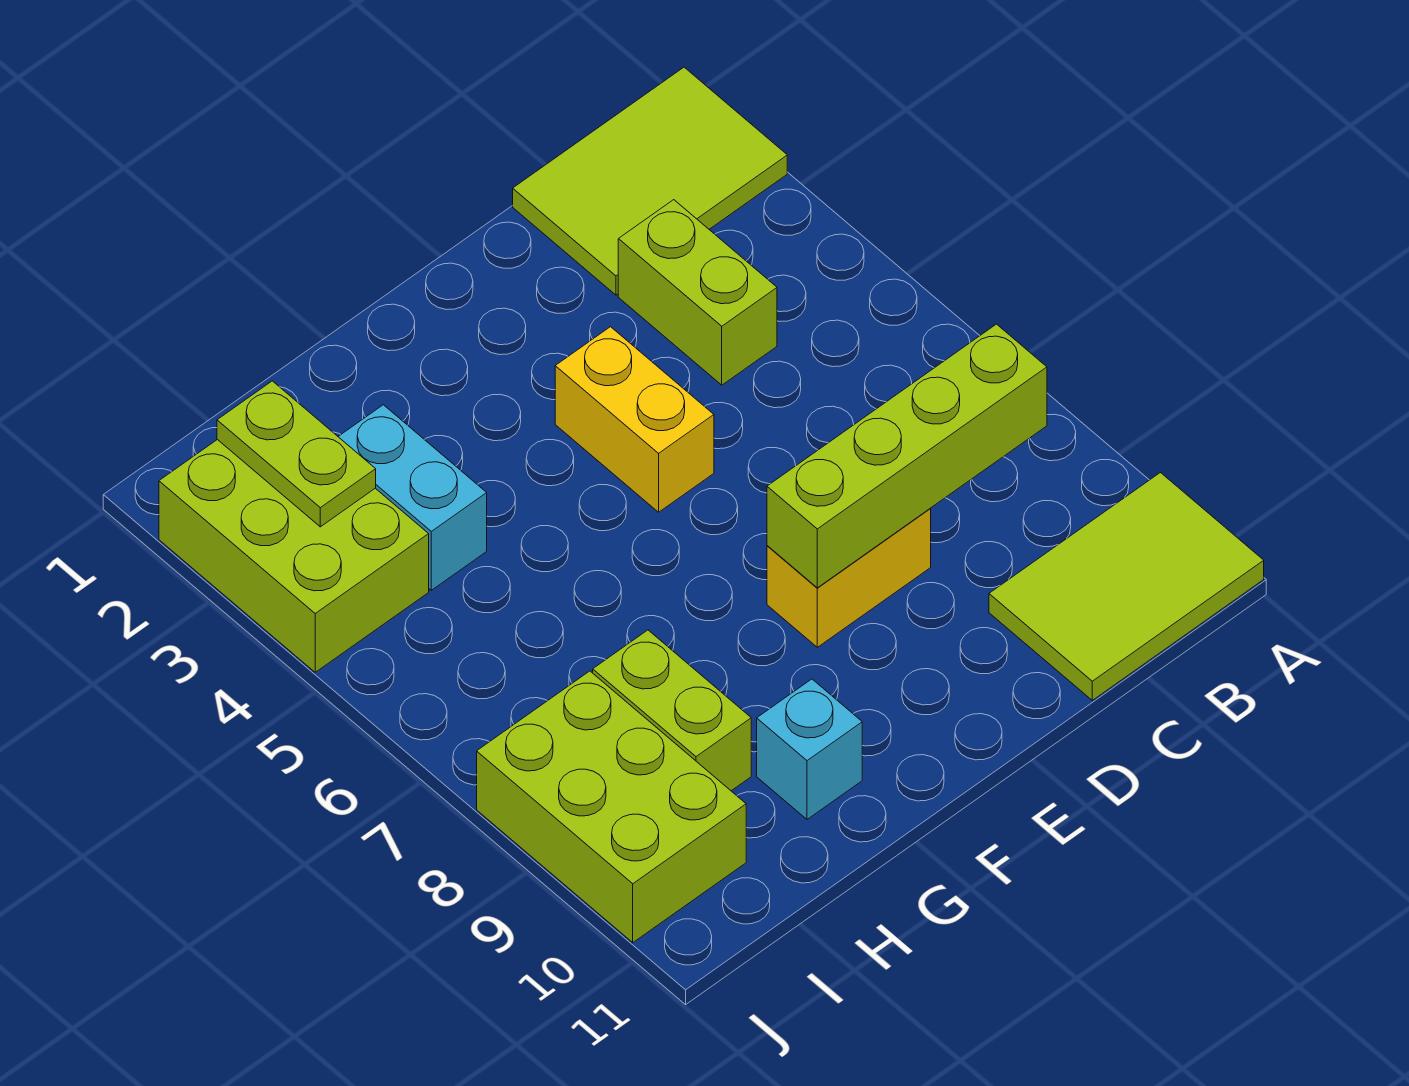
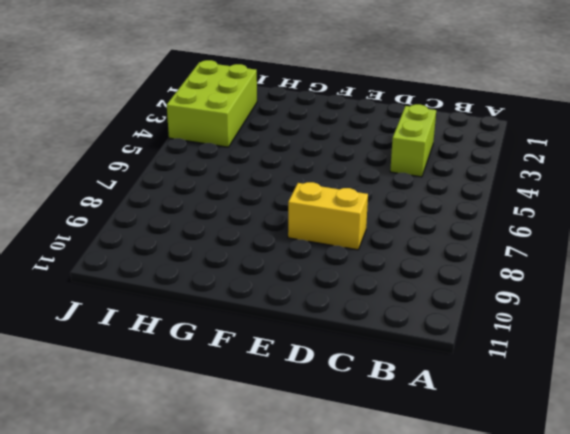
none -> lime tile A1:C2 level 1
none -> lime tile A10:C11 level 1
none -> yellow brick E4:E5 level 1

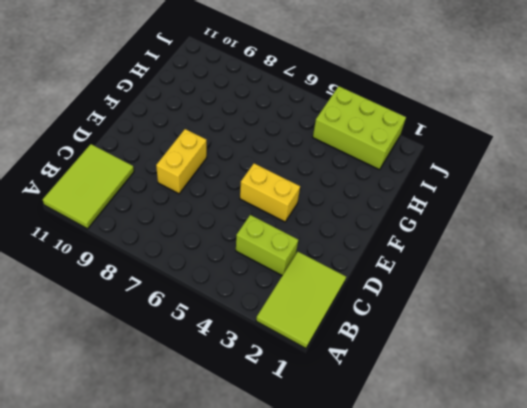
none -> cyan brick G10 level 1
none -> cyan brick H3:H4 level 1
none -> lime brick H8:H9 level 1

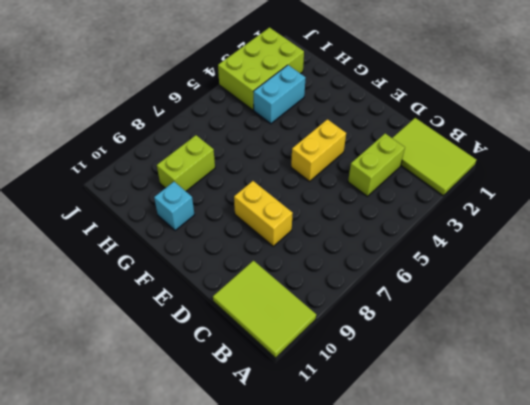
none -> lime brick I8:J10 level 1
none -> lime brick B8:E8 level 2
none -> lime plate I2:I3 level 2

